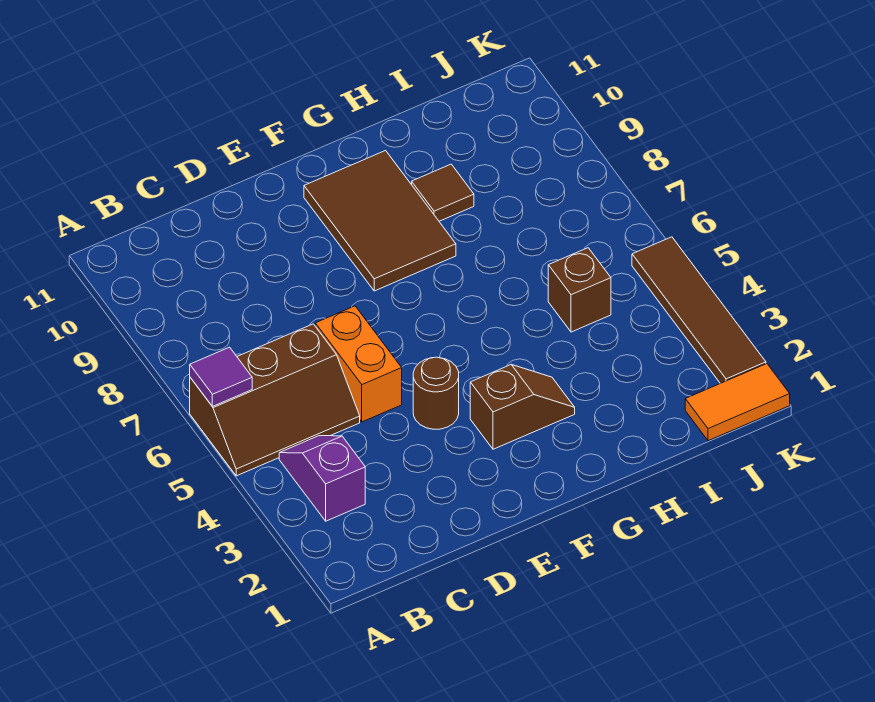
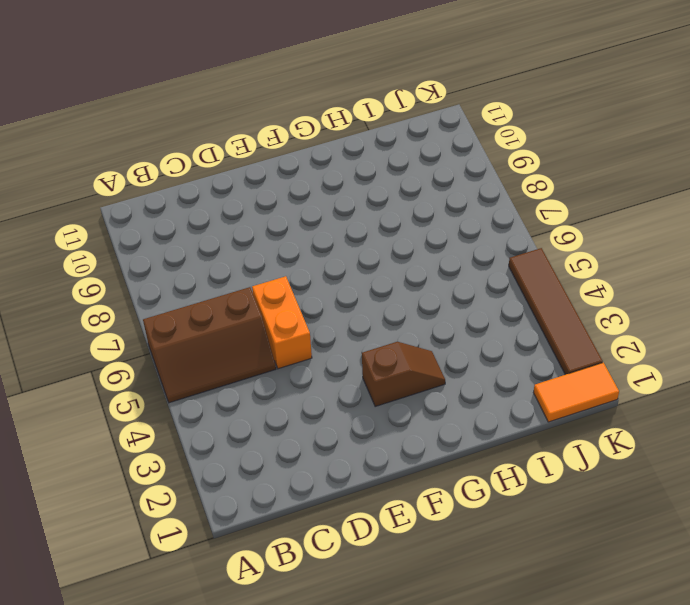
none -> purple slope B3:B4 level 1 top 3
none -> brown round brick E4 level 1

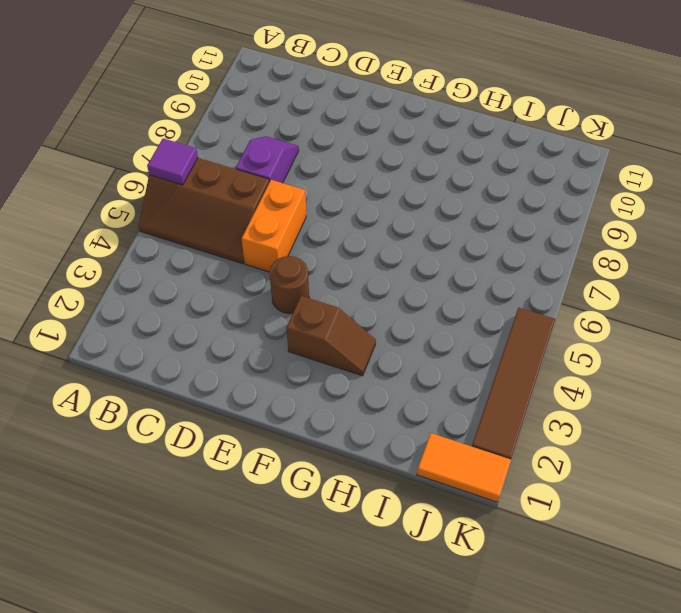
purple slope C7:C8 level 1 top 7 -> purple slope B3:B4 level 1 top 3
none -> brown tile F8:G10 level 1
none -> brown tile H9 level 1

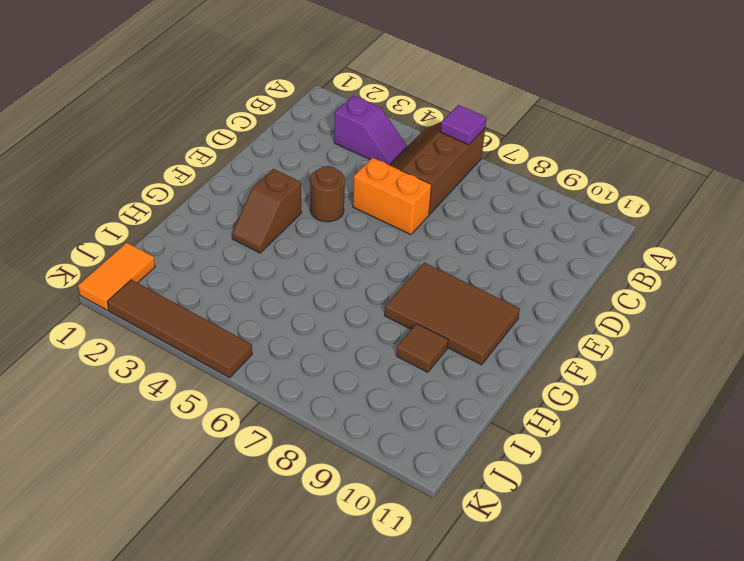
none -> brown brick I5 level 1

